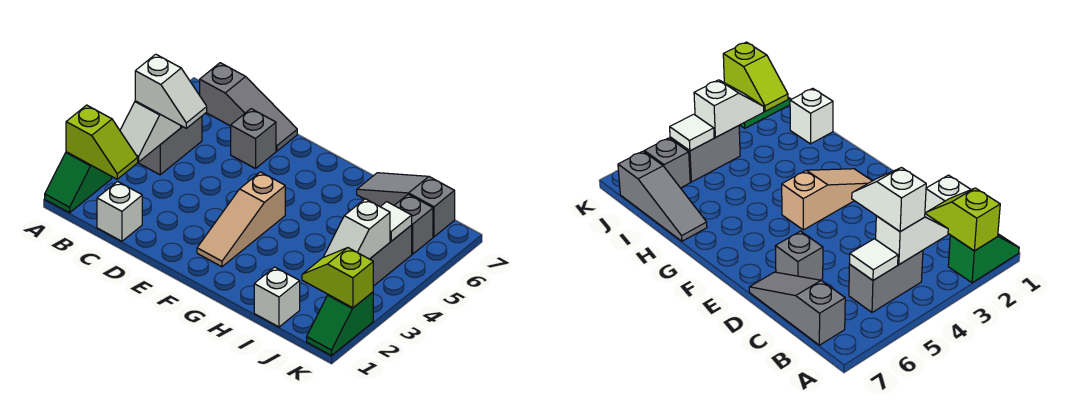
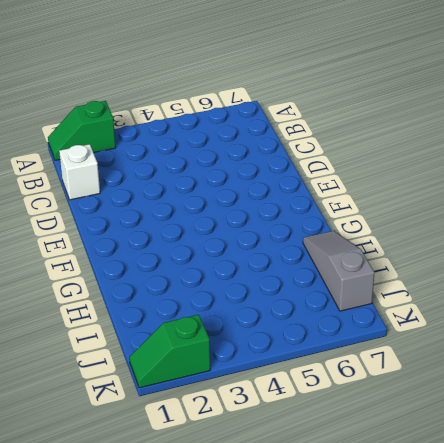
none -> grey brick B4:B5 level 1
none -> grey slope B7:D7 level 1 top B
none -> grey brick D6 level 1

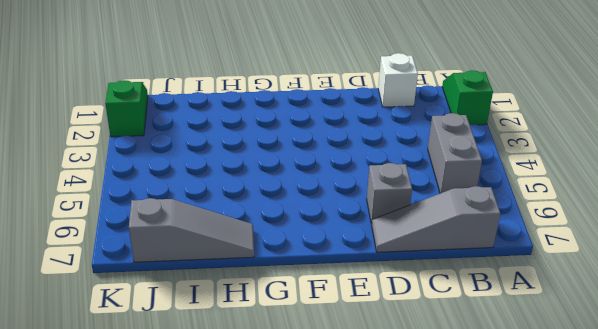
none -> tan slope F2:F4 level 1 top 4
none -> white brick I1 level 1
none -> grey brick J4:J5 level 1

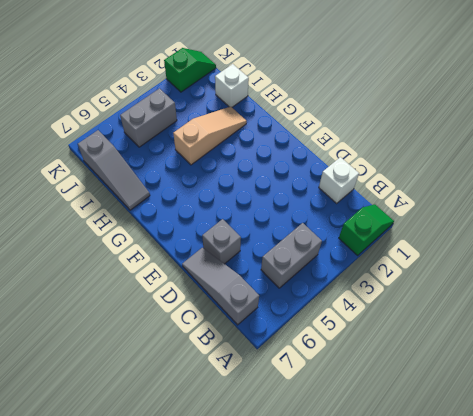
tan slope H2:H4 level 1 top 4 -> tan slope F2:F4 level 1 top 4
none -> grey brick J6 level 1
none -> lime slope A2:B2 level 2 top A
none -> white slope B3:B4 level 2 top 4

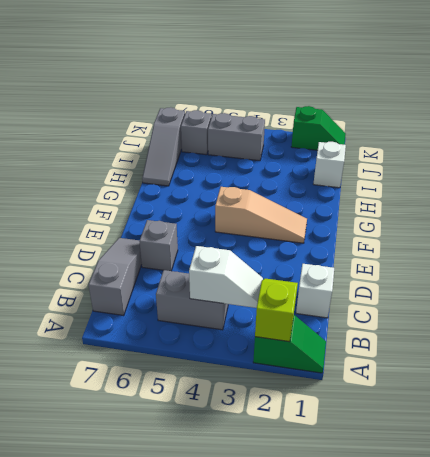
none -> white tile B5 level 2
none -> lime slope J2:K2 level 2 top K
none -> white slope J3:J4 level 2 top 4

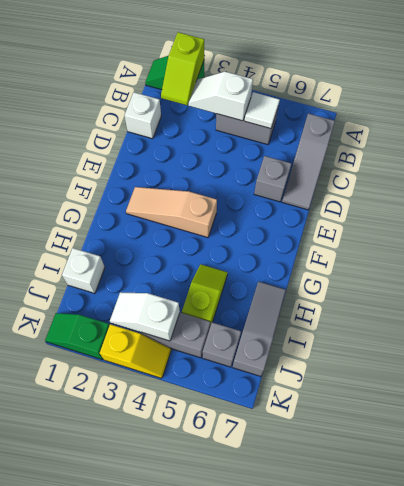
lime slope H5:I5 level 1 top I -> lime slope J2:K2 level 2 top K
yellow slope K3:K4 level 1 top 3 -> none
none -> white tile J5 level 2
none -> white slope B4:C4 level 3 top B

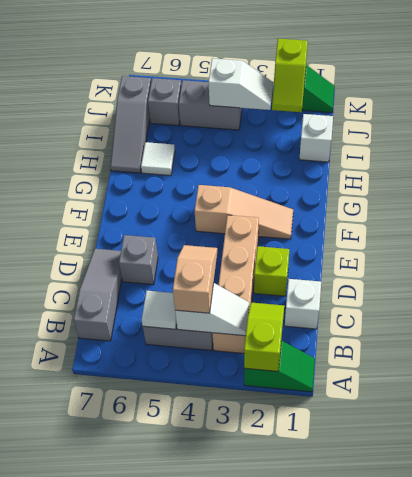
tan brick B3:E3 level 1 -> none
tan slope B4:C4 level 3 top B -> white slope B4:C4 level 3 top B
lime brick D2 level 1 -> none
white tile H6 level 1 -> white tile J5 level 2

